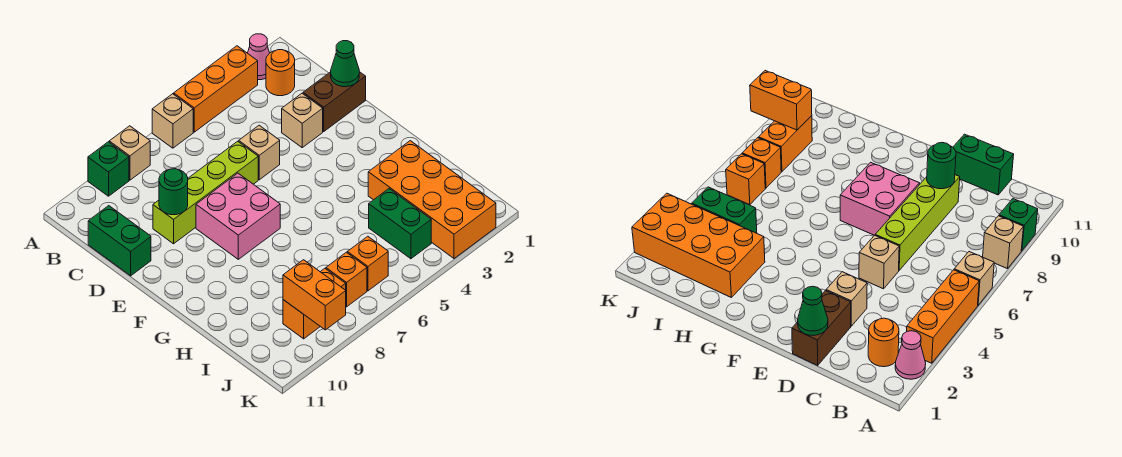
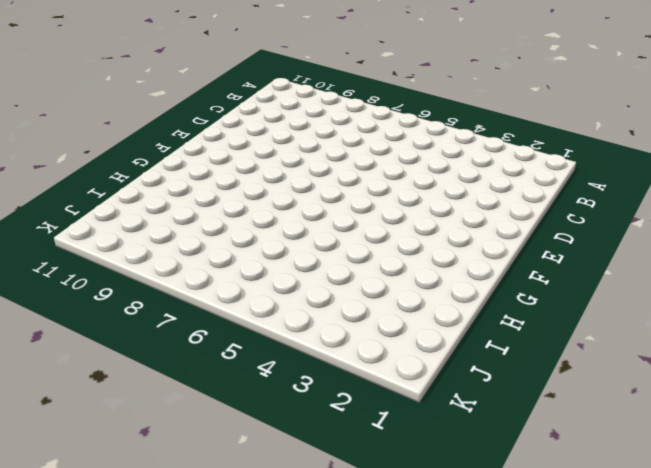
none -> pink cone A2 level 1
none -> orange brick A3:A5 level 1
none -> tan brick A6 level 1

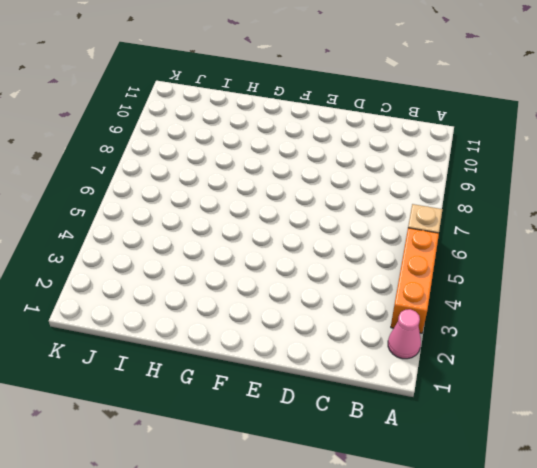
none -> tan brick A8 level 1
none -> green brick A9 level 1
none -> orange round brick B2 level 1

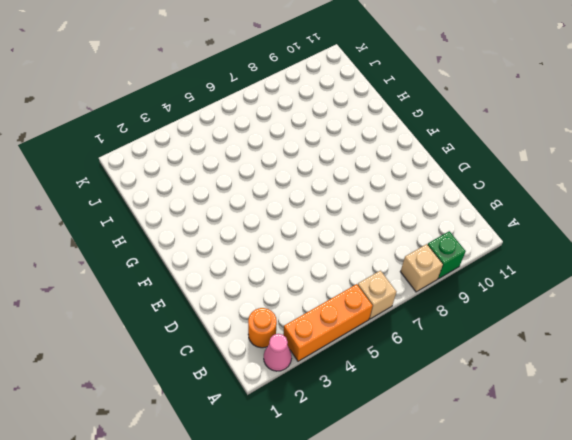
none -> green brick C11:D11 level 1
none -> brown brick D1:D2 level 1
none -> tan brick D3 level 1

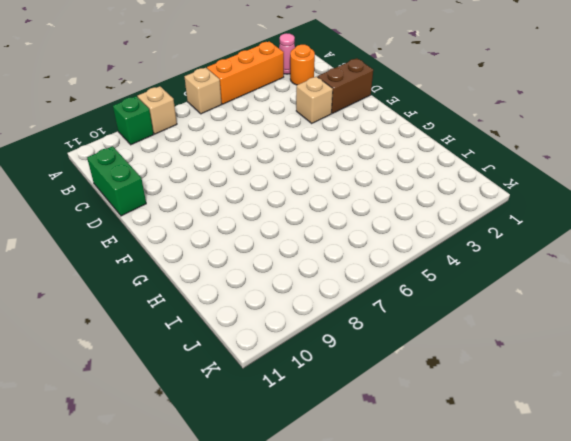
none -> tan brick D5 level 1
none -> lime brick D6:D9 level 1
none -> pink brick E7:F8 level 1

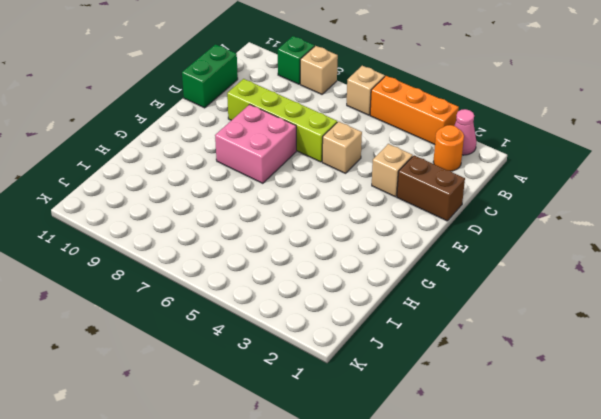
none -> orange brick H2:K3 level 1
none -> green brick I4:J4 level 1
none -> orange brick J6 level 1

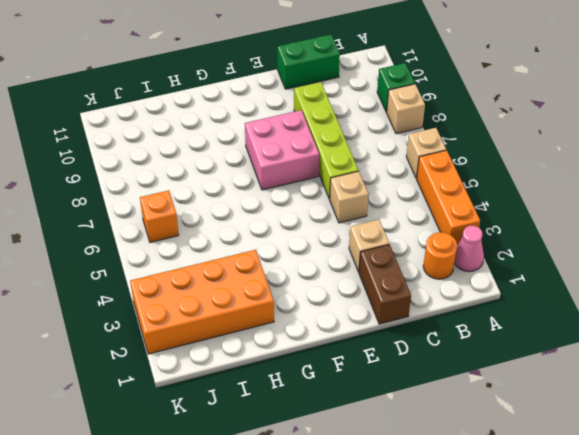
none -> green brick I4:J4 level 1
none -> orange brick J7 level 1
none -> orange brick J8:J9 level 1

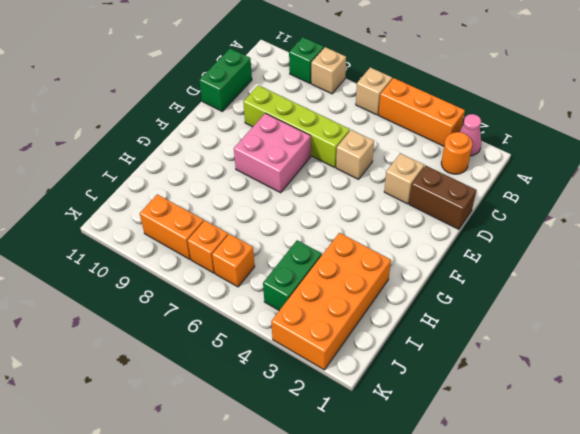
none -> green cone D1 level 2
none -> green round brick D9 level 2
none -> orange brick J9:K9 level 2

